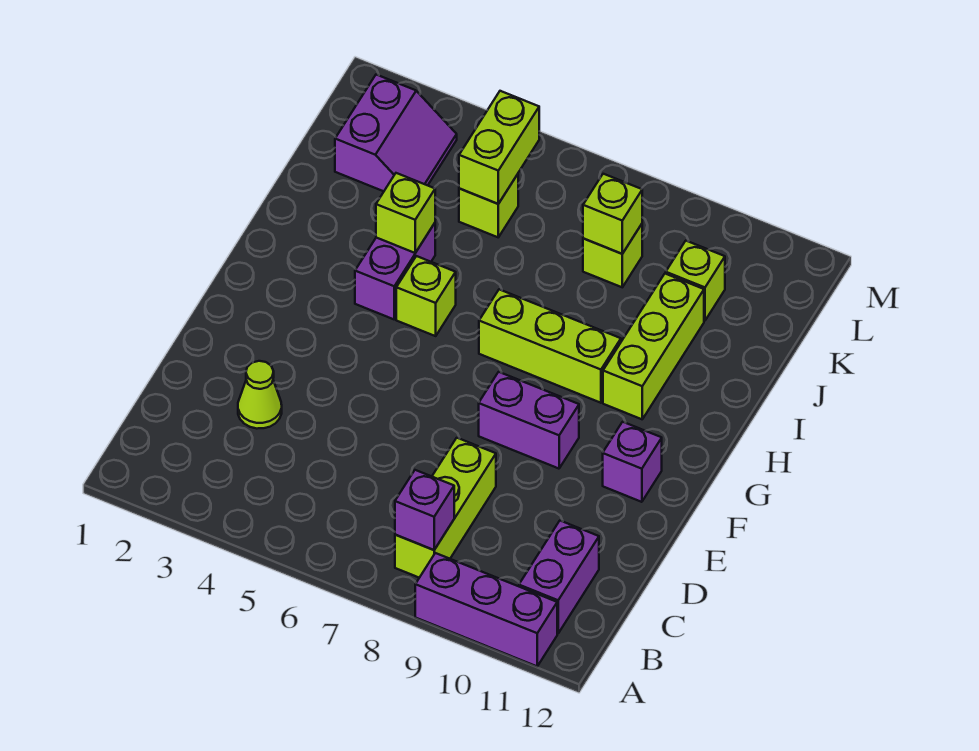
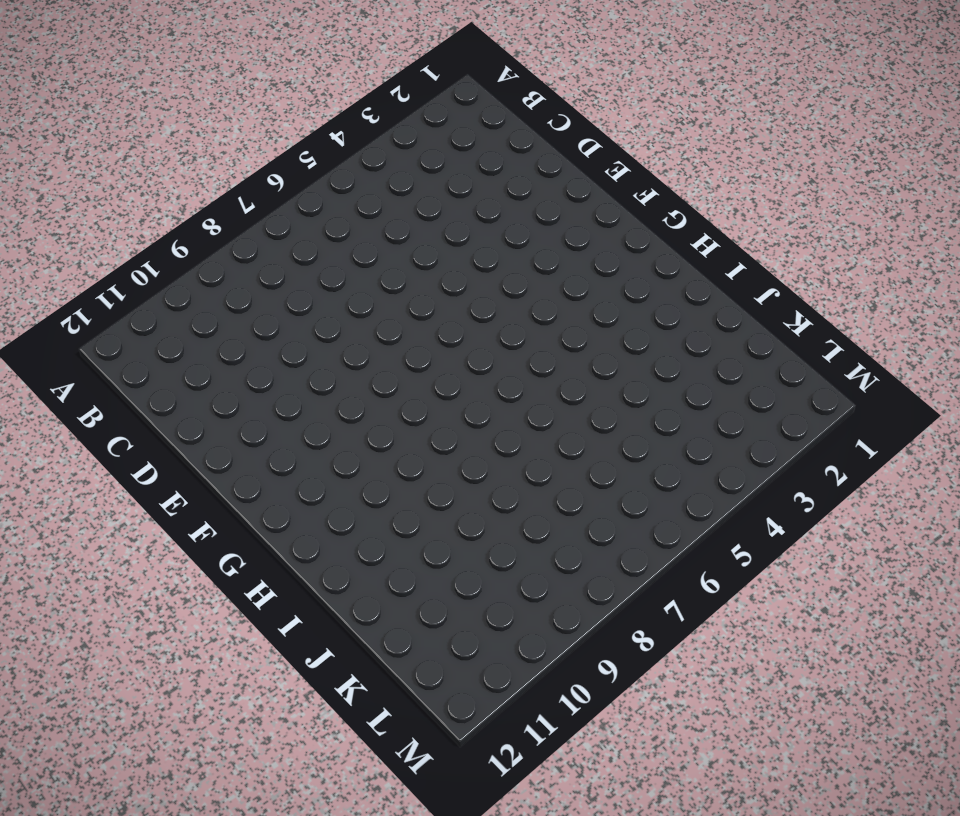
none -> purple brick A9:A11 level 1
none -> lime brick B8:D8 level 1
none -> purple brick B11:C11 level 1

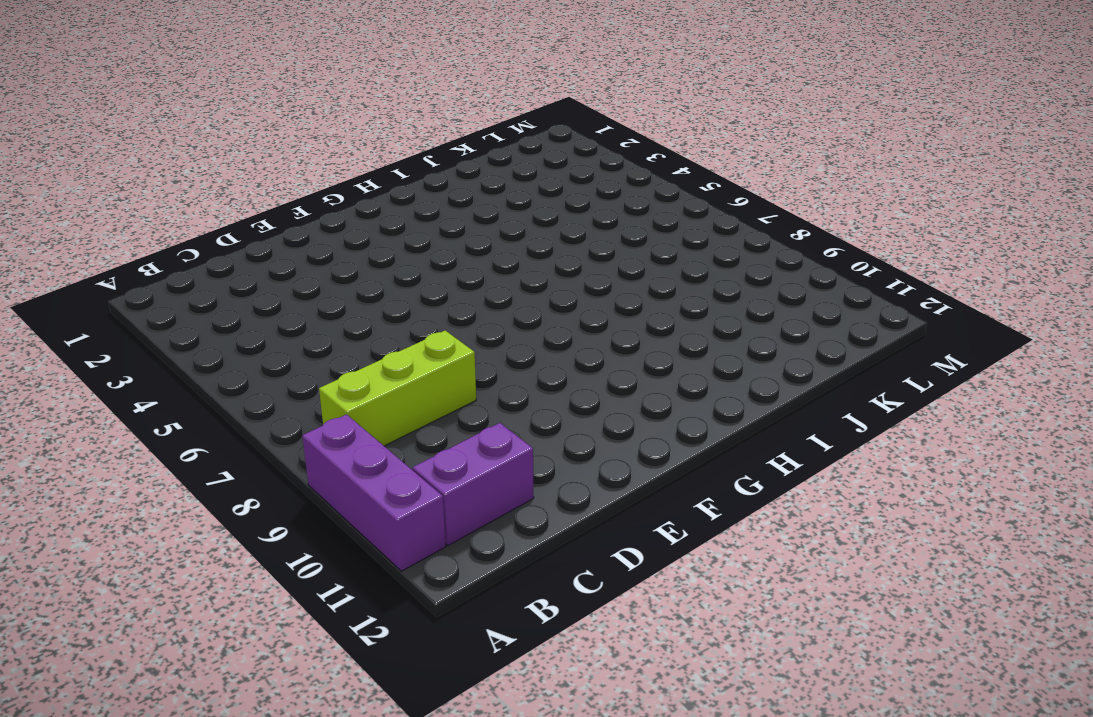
none -> lime cone D3 level 1
none -> purple brick F8:F9 level 1
none -> purple brick F11 level 1

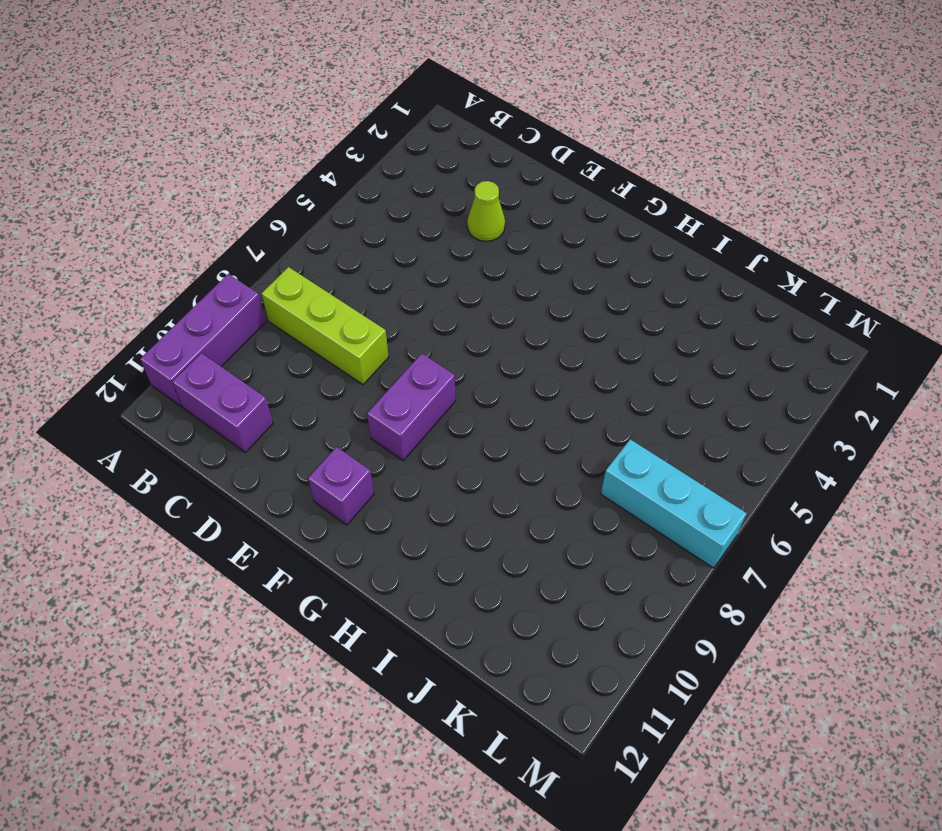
cyan brick K7:M7 level 1 -> none
none -> purple brick H4:I4 level 1
none -> lime brick H5 level 1
none -> lime brick H7:H9 level 1

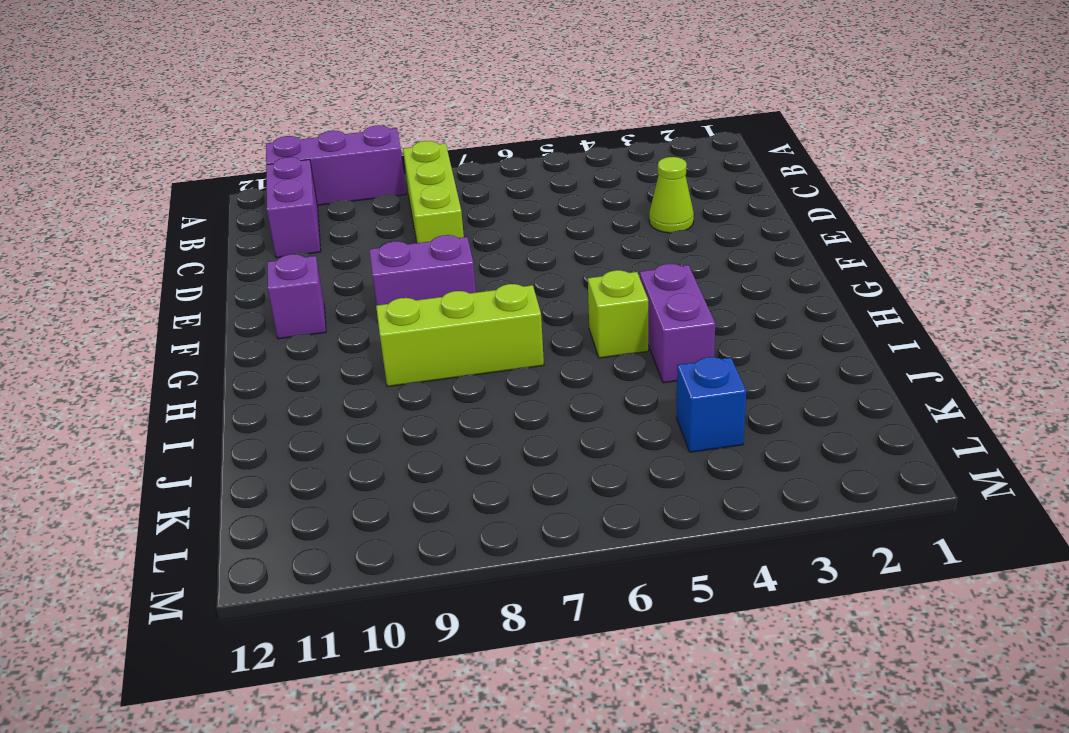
blue brick K4 level 1 -> none
none -> lime brick H10:J10 level 1
none -> purple slope K2:L3 level 1 top 2
none -> lime brick K5 level 1

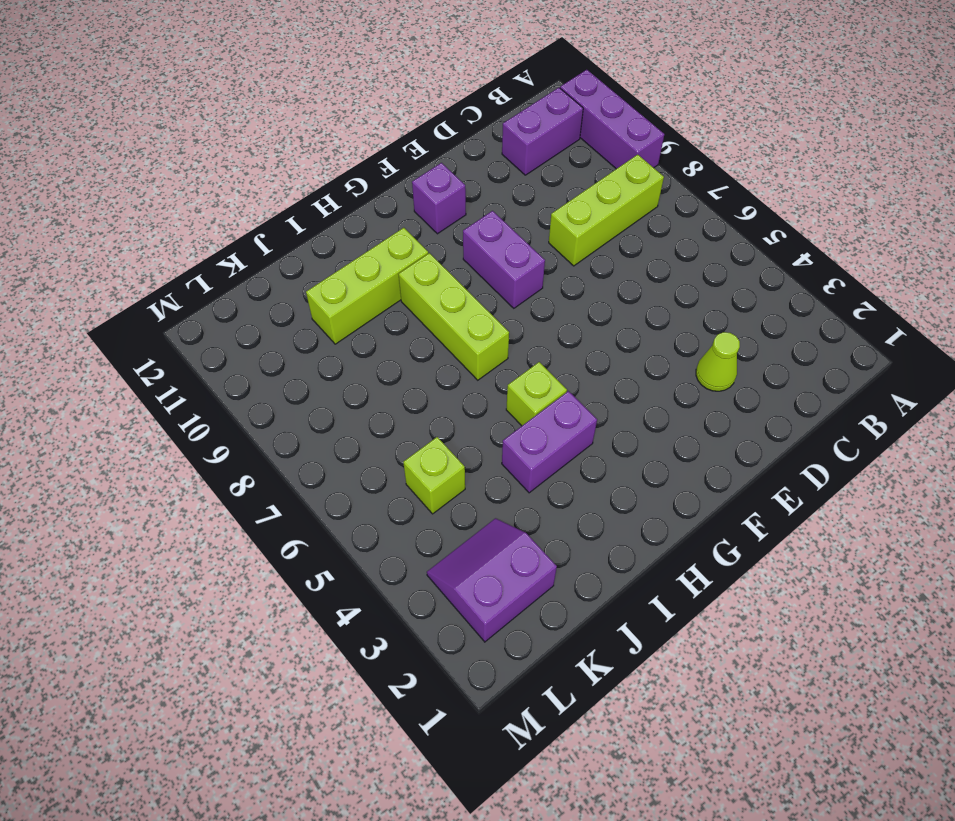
none -> lime brick K8 level 1
none -> lime brick K10 level 1
none -> purple brick B8 level 2

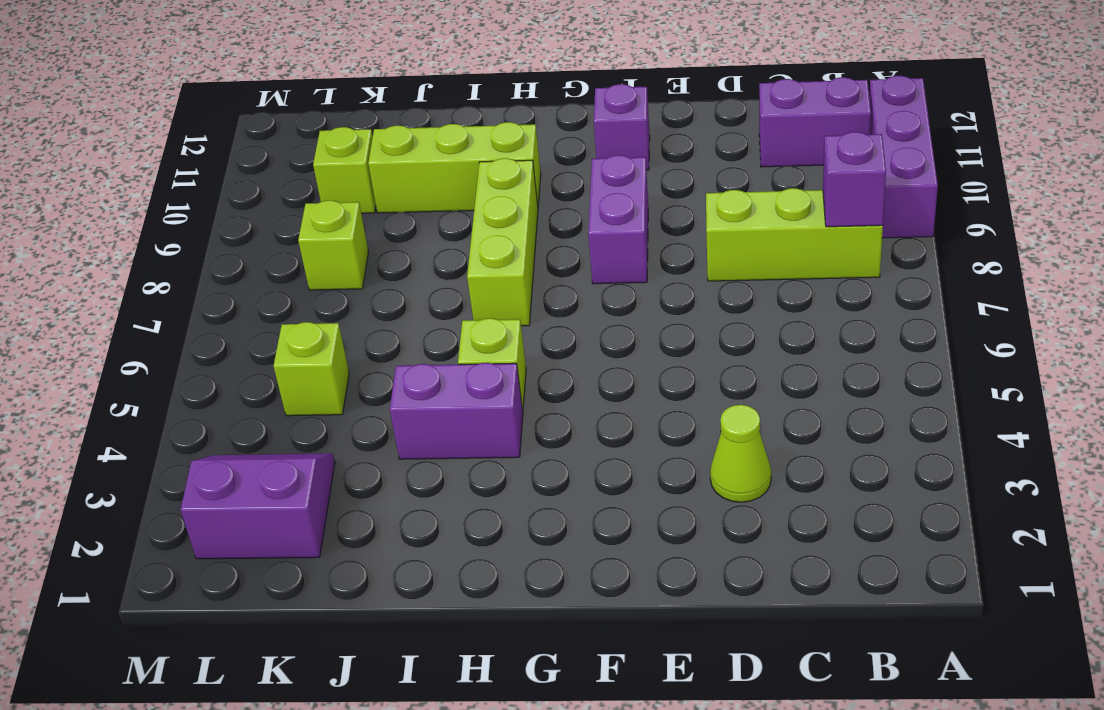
none -> lime brick I4 level 2
none -> lime brick K5:L5 level 2
none -> lime brick K8 level 2

